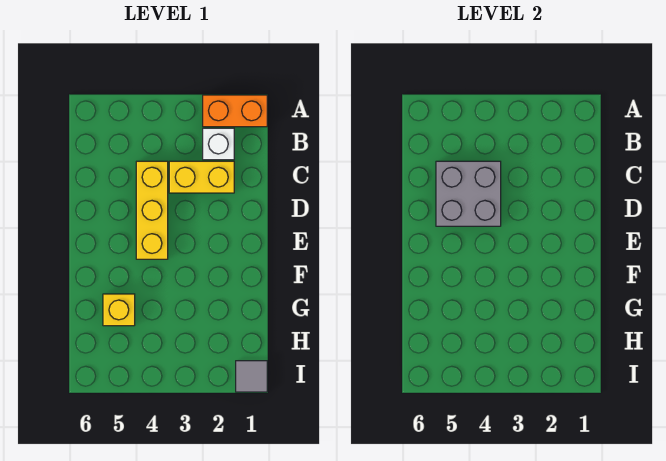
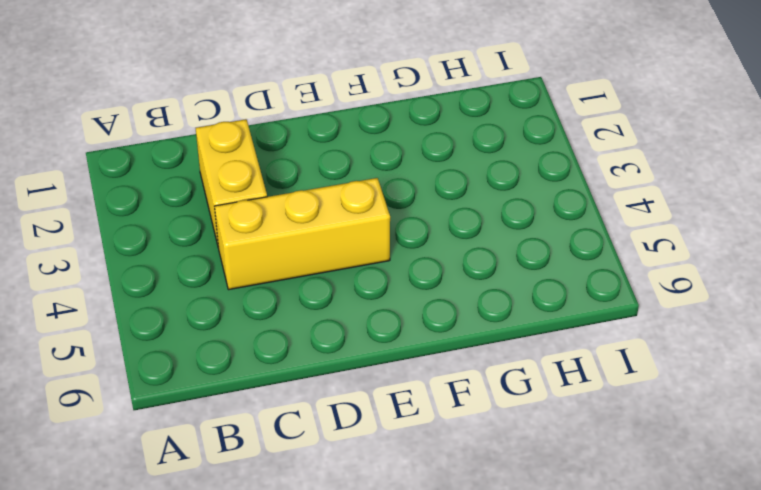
none -> orange brick A1:A2 level 1
none -> white brick B2 level 1

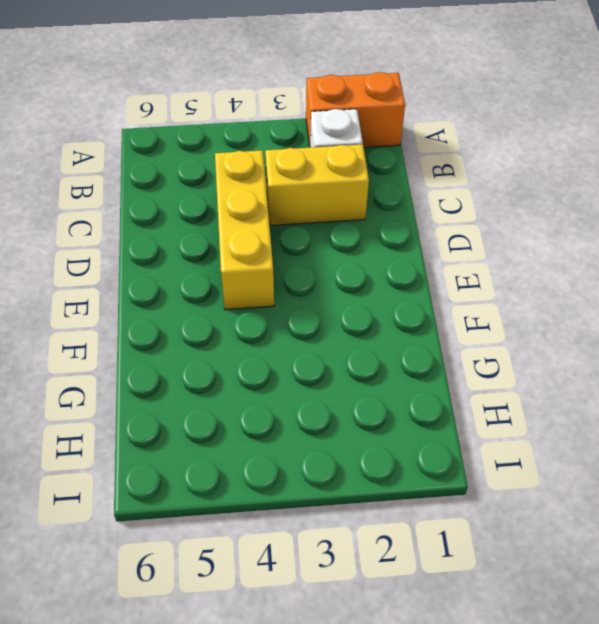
none -> yellow brick G5 level 1
none -> grey tile I1 level 1

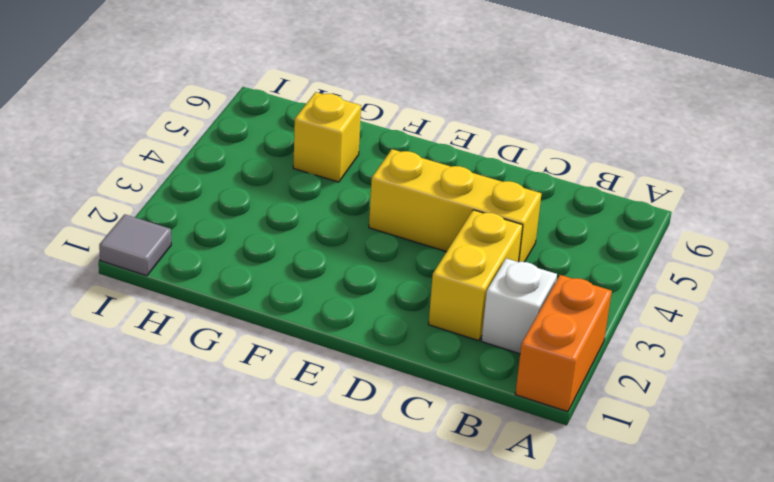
none -> grey brick C4:D5 level 2

